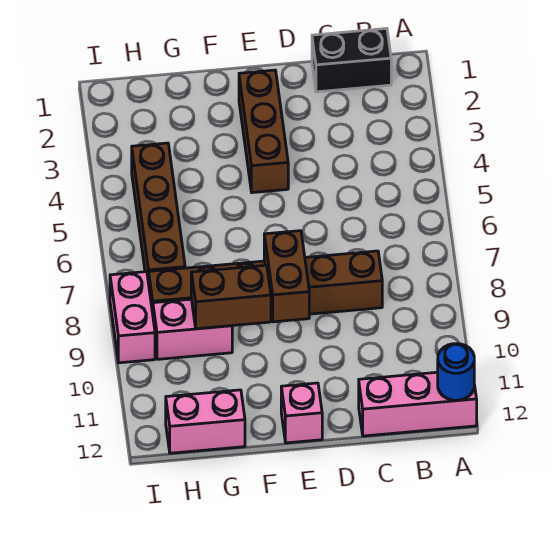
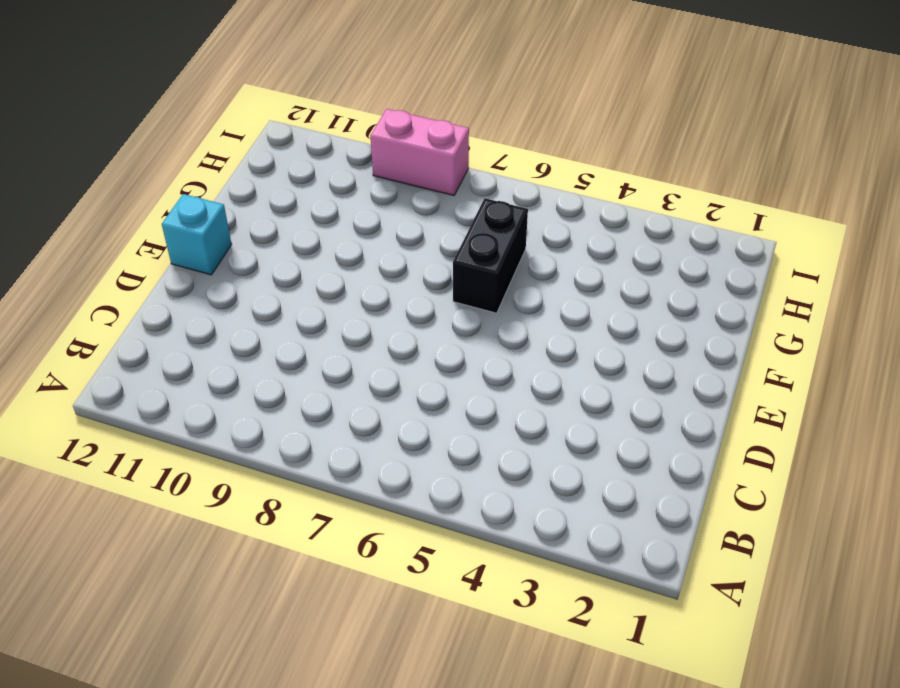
cyan brick E12 level 1 -> pink brick E12 level 1
black brick F6:G6 level 1 -> black brick B1:C1 level 1
none -> pink brick A12:C12 level 1
none -> brown brick C8:H8 level 1
none -> brown brick E2:E4 level 1

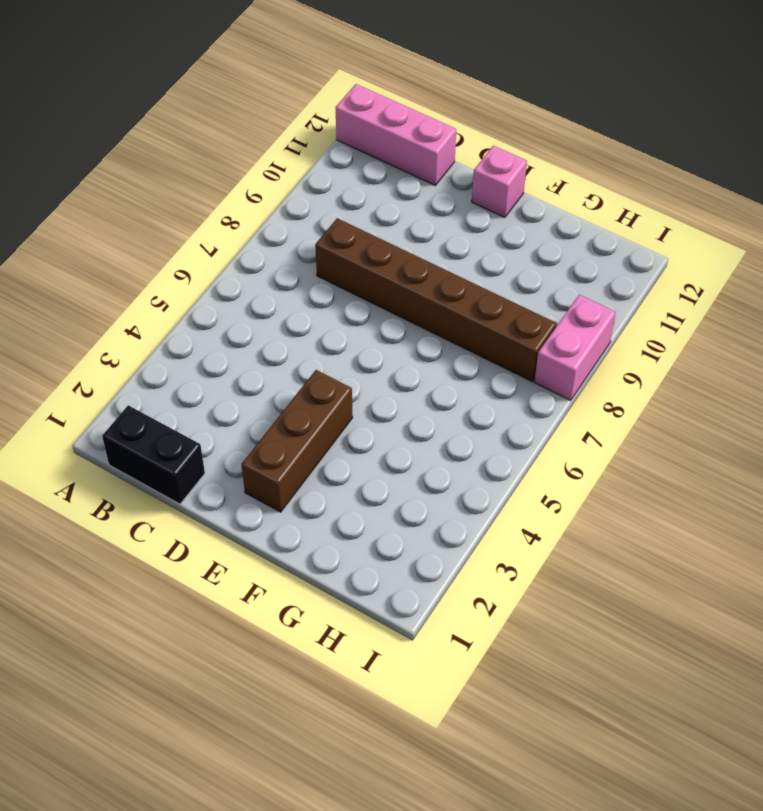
none -> pink brick G9:H9 level 1
none -> pink brick G12:H12 level 1
none -> brown brick H4:H7 level 1

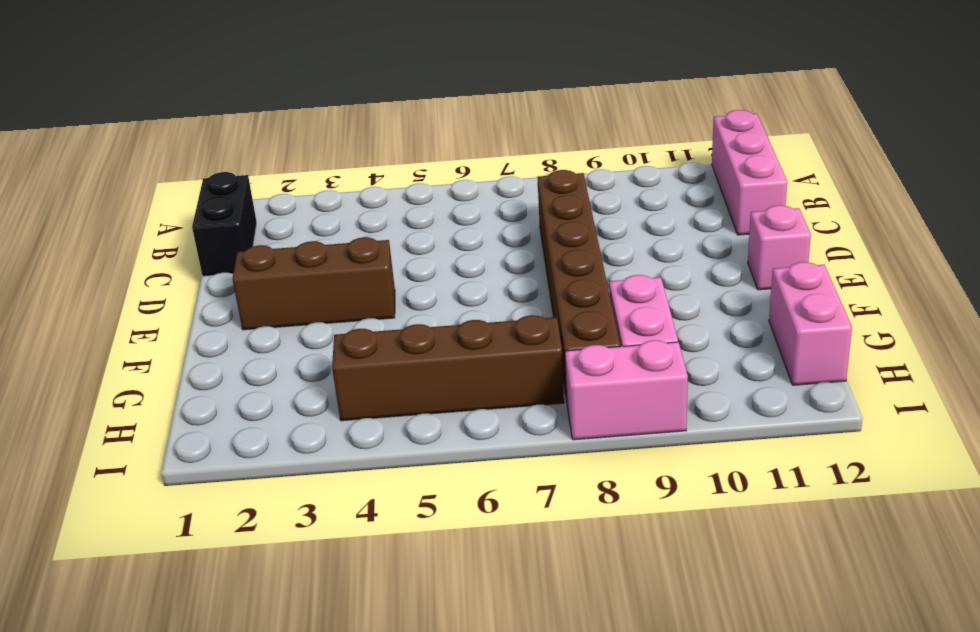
none -> blue round brick A12 level 2
none -> brown brick E8:E9 level 2
none -> brown brick F9:G9 level 2

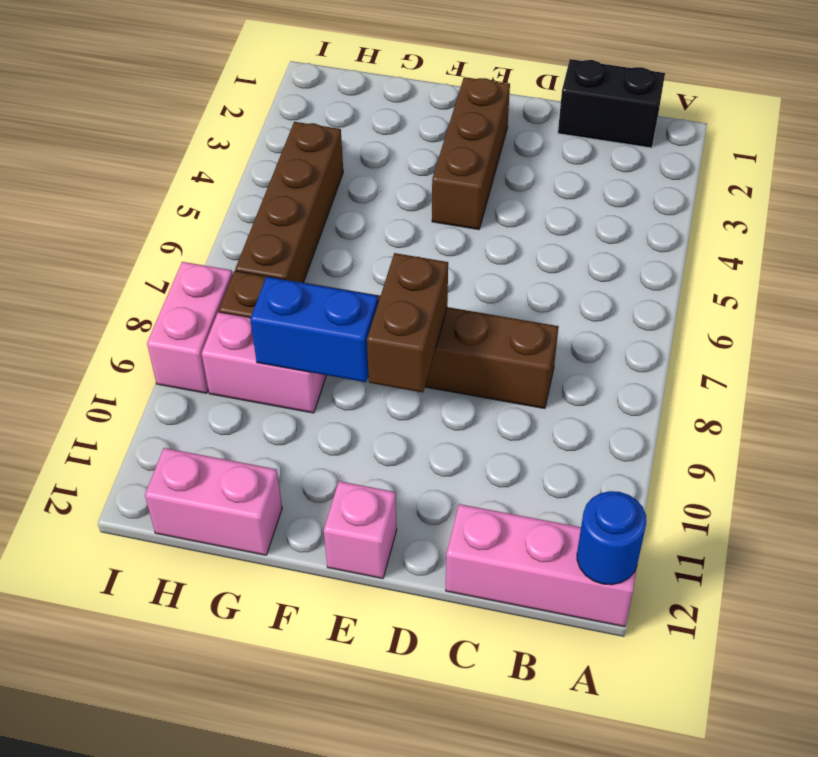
blue brick F9:G9 level 2 -> brown brick F9:G9 level 2

